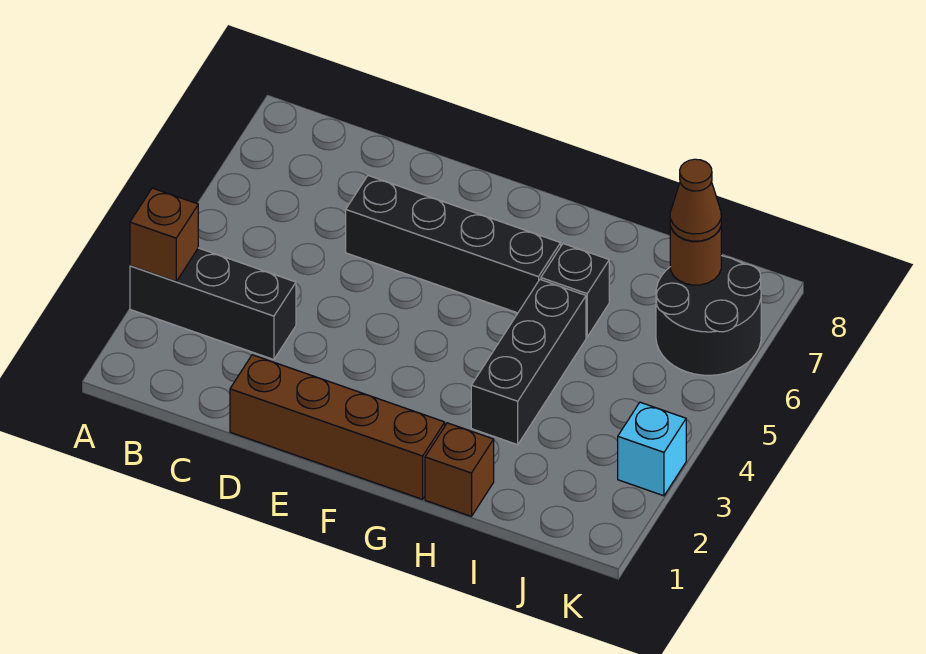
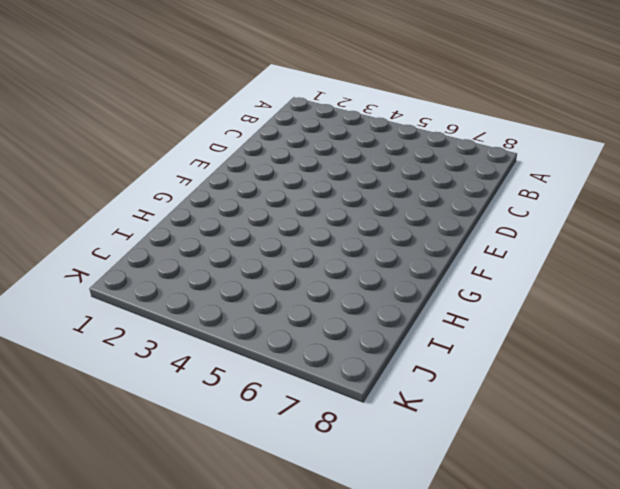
none -> black brick A3:C3 level 1
none -> brown brick D1:G1 level 1

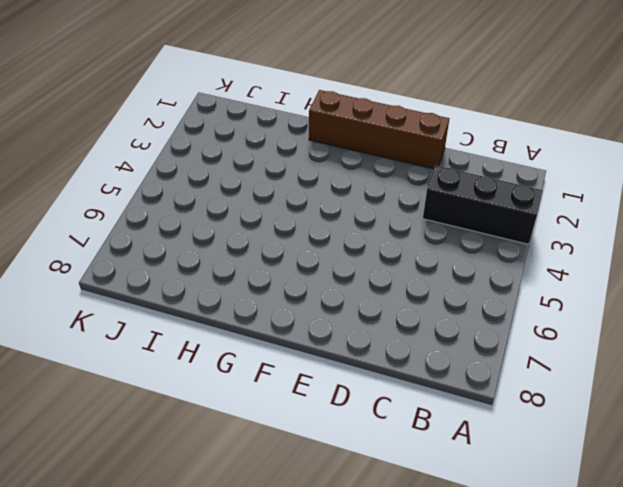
none -> black brick D6:G6 level 1
none -> brown brick H1 level 1

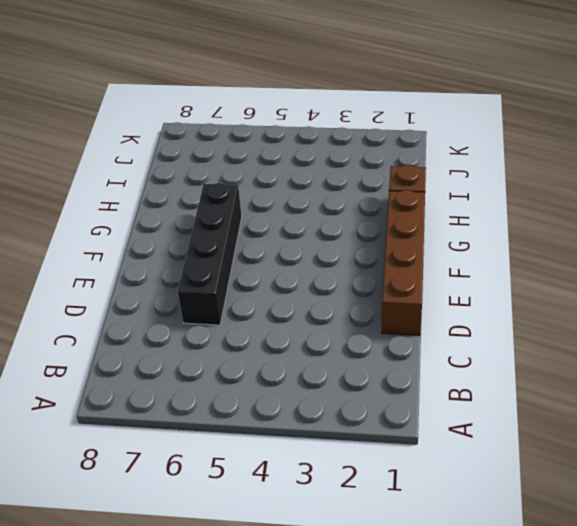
none -> black brick A3:C3 level 1
none -> black brick H3:H5 level 1

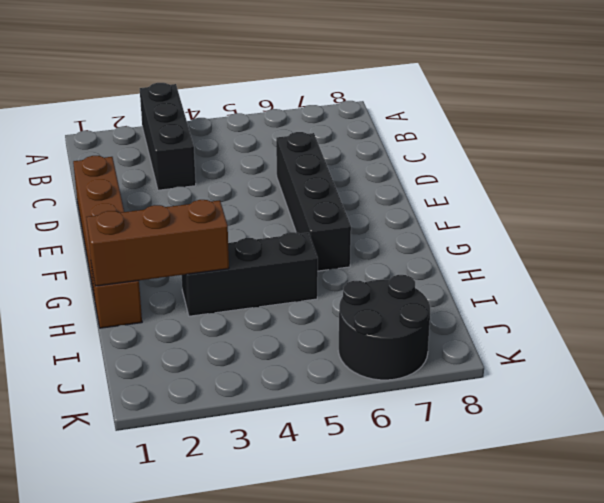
brown brick H1:H3 level 2 -> none
none -> black brick H6 level 1
none -> cyan brick K3 level 1

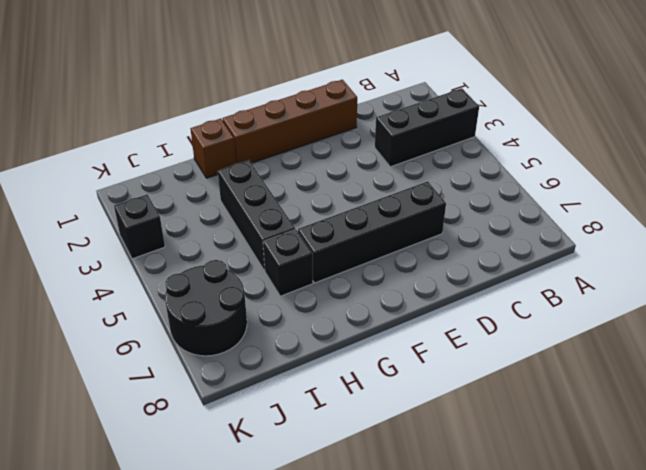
black brick K3 level 1 -> cyan brick K3 level 1
none -> brown brick A3 level 2
none -> brown round brick J7 level 2

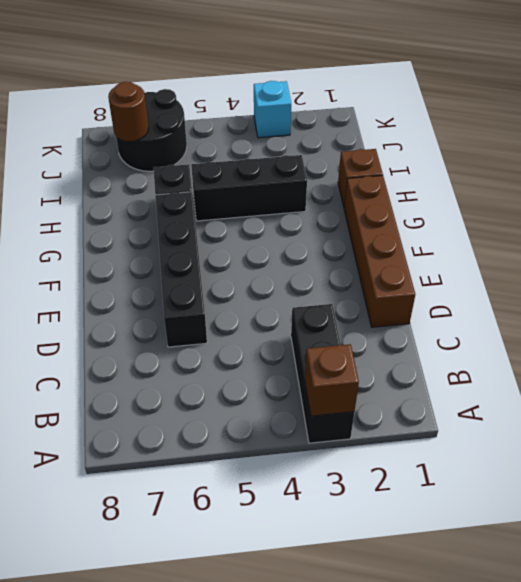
none -> brown cone J7 level 3

